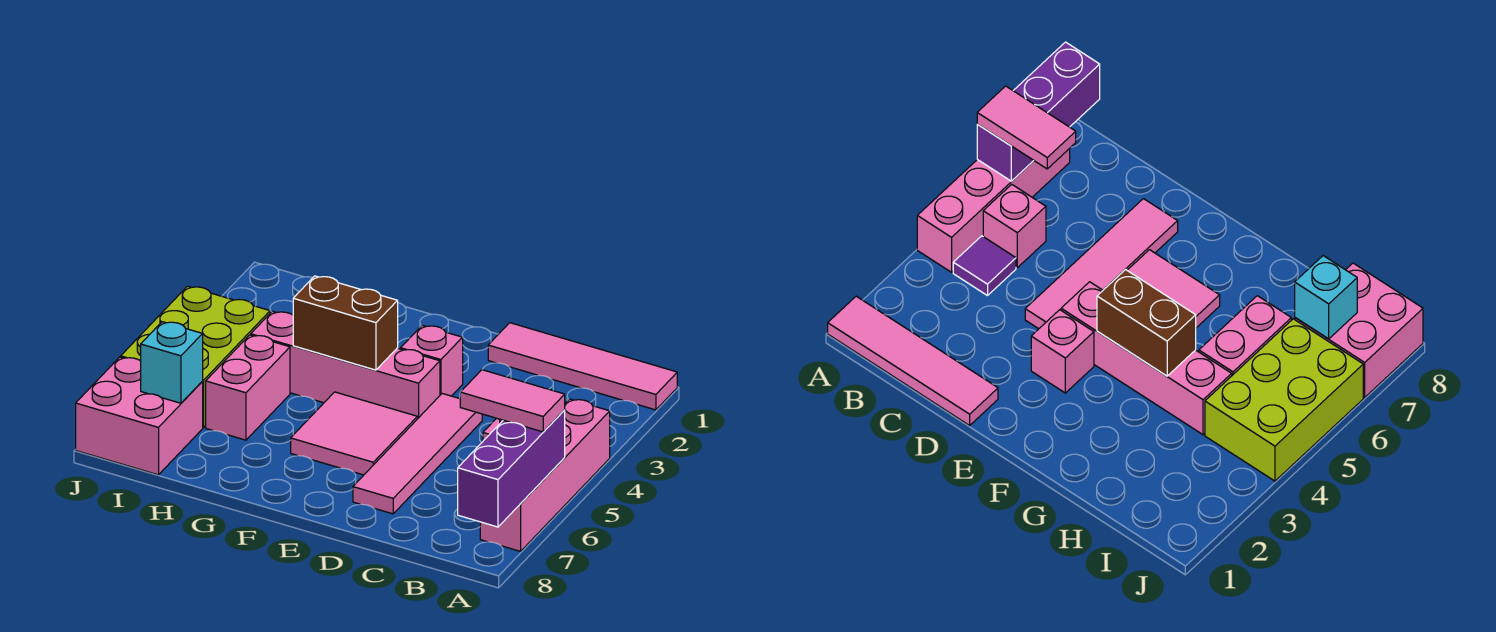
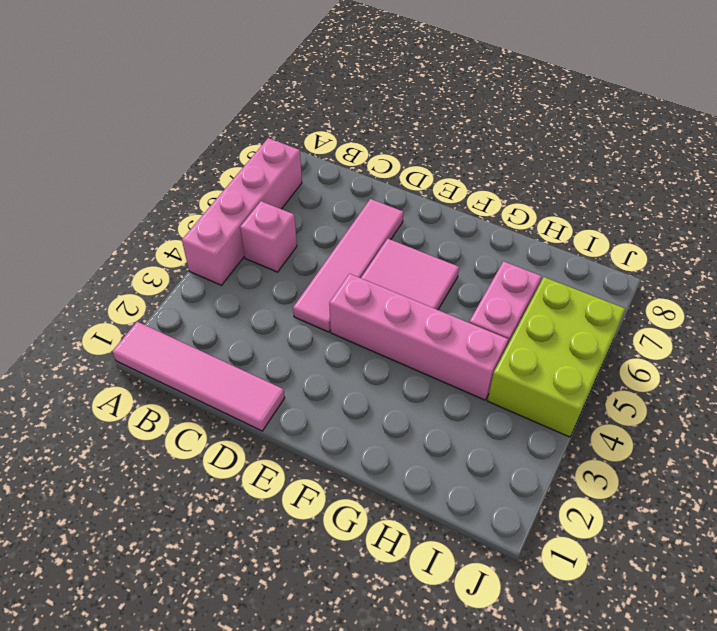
none -> purple tile B4 level 1
none -> pink brick E3 level 1
none -> pink brick I7:J8 level 1

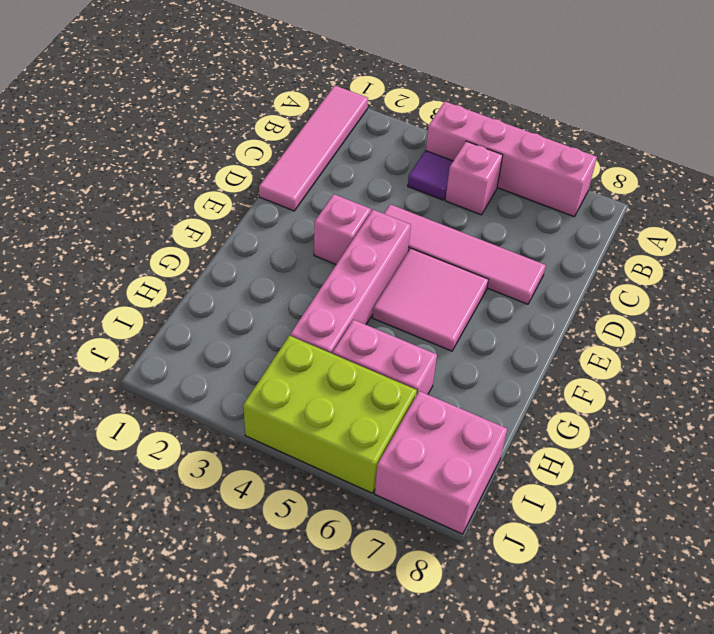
none -> purple brick A6:A8 level 2
none -> brown brick F4:G4 level 2
none -> cyan brick I7 level 2

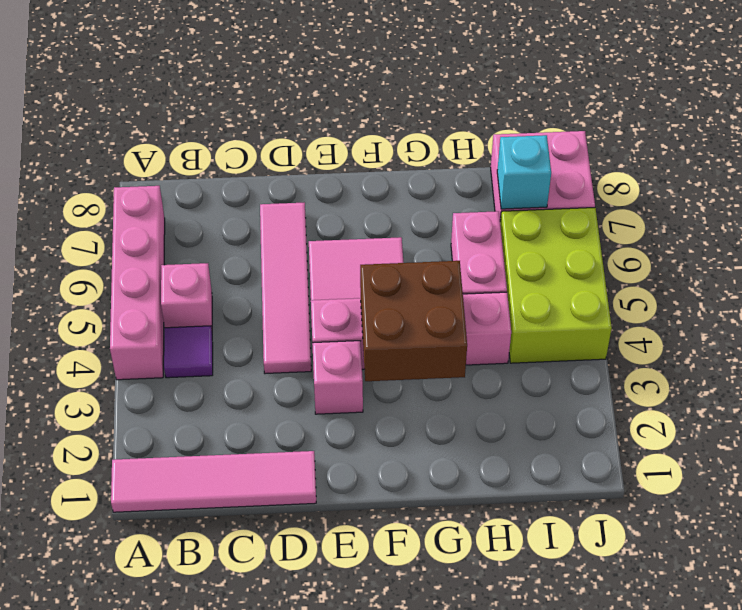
brown brick F3:G4 level 2 -> brown brick F4:G4 level 2
none -> purple brick A6:A8 level 2
none -> pink tile A6:B6 level 3

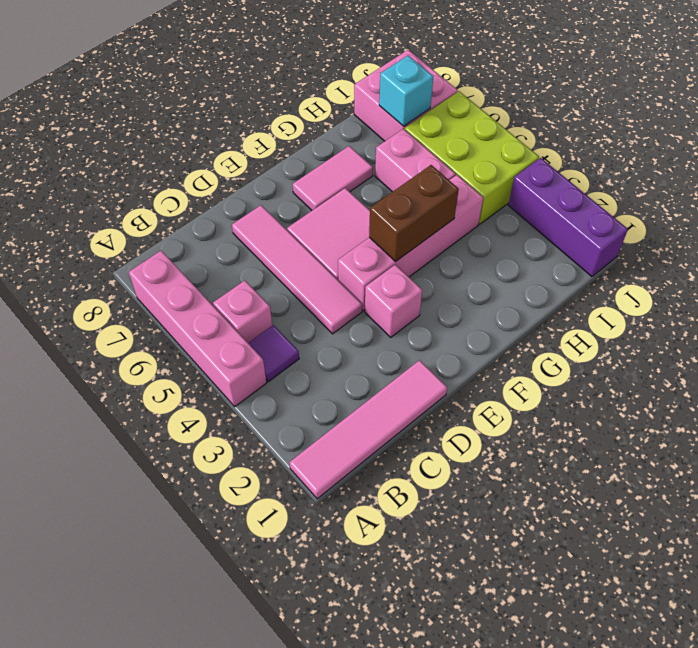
pink tile F7:G7 level 1 -> pink tile A6:B6 level 3
purple brick J1:J3 level 1 -> purple brick A6:A8 level 2

